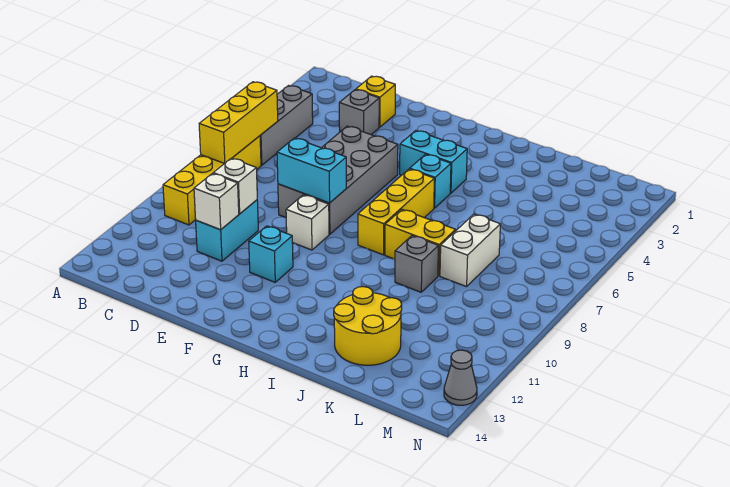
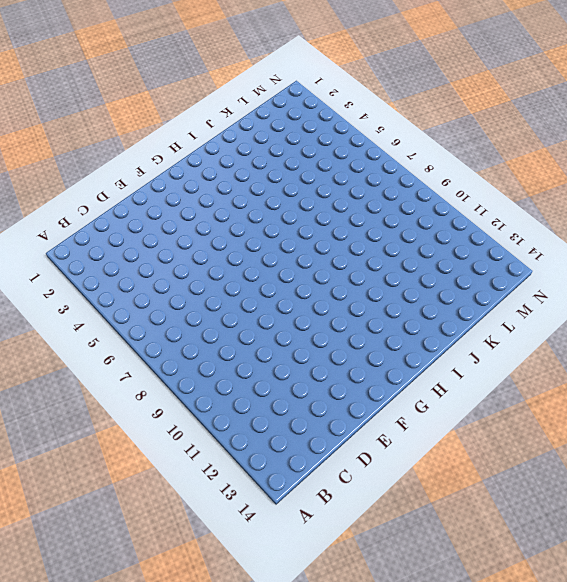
none -> grey brick B4:B6 level 1
none -> yellow brick B7:B10 level 1
none -> yellow brick D2 level 1

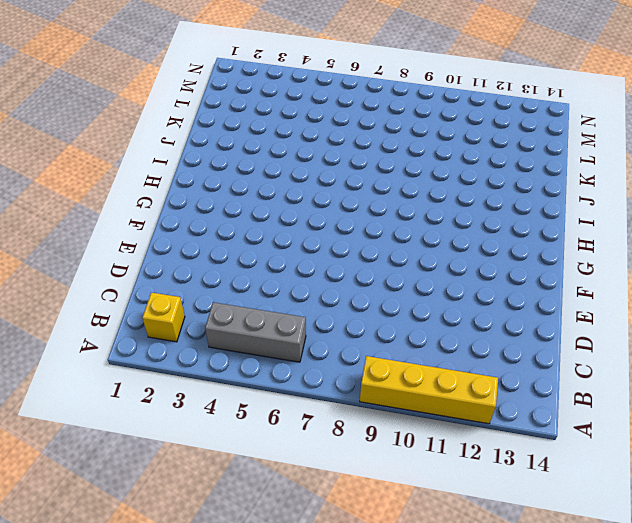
yellow brick A9:A12 level 1 -> yellow brick B7:B10 level 1
yellow brick B2 level 1 -> yellow brick D2 level 1
none -> grey brick D3 level 1
none -> cyan brick D10:D11 level 1
none -> grey brick E5:F8 level 1

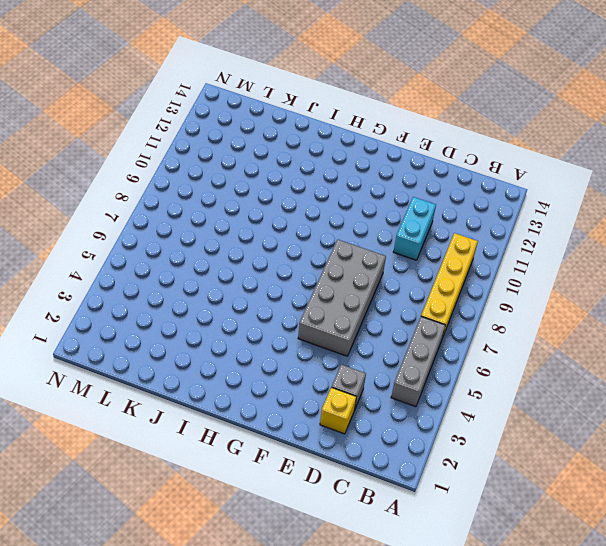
none -> white brick F9 level 1
none -> cyan brick F11 level 1
none -> cyan brick G4:H4 level 1

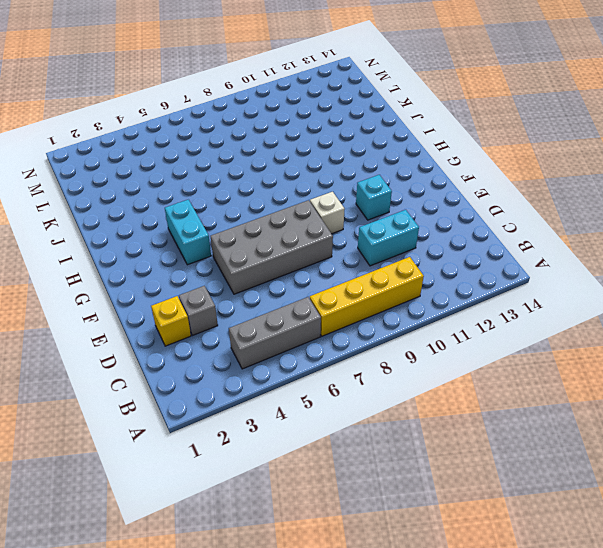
none -> cyan brick H5 level 1
none -> yellow brick H6:H8 level 1
none -> yellow brick I8:J8 level 1

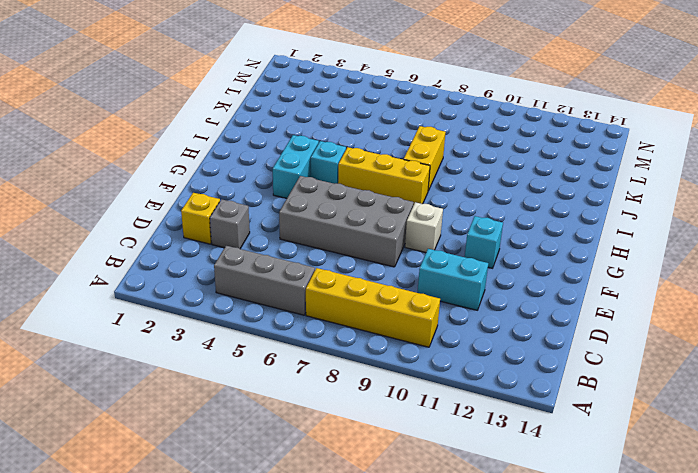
none -> grey brick J9 level 1
none -> yellow round brick J12:K13 level 1
none -> white brick K7:K8 level 1

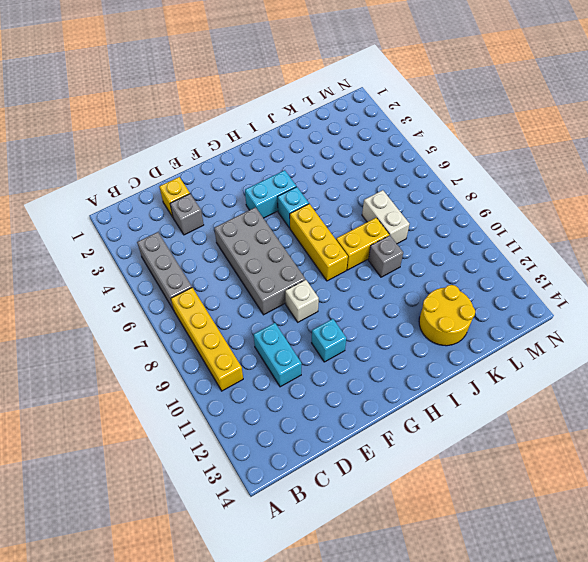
none -> grey cone N13 level 1
none -> yellow brick B6:B8 level 2
none -> white brick D10 level 2

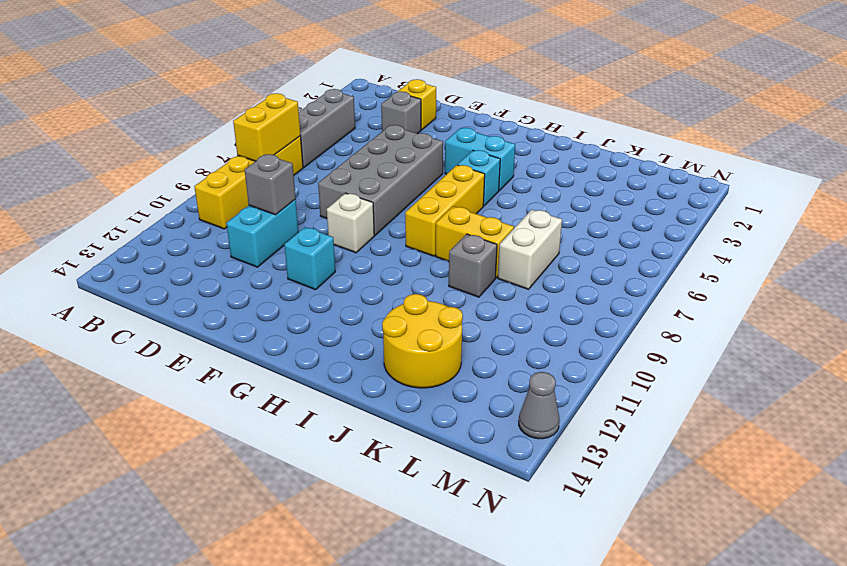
yellow brick B7:B8 level 2 -> yellow brick B6:B8 level 2
grey brick D10 level 2 -> white brick D10 level 2
none -> white brick D11 level 2
none -> cyan brick E8:F8 level 2

